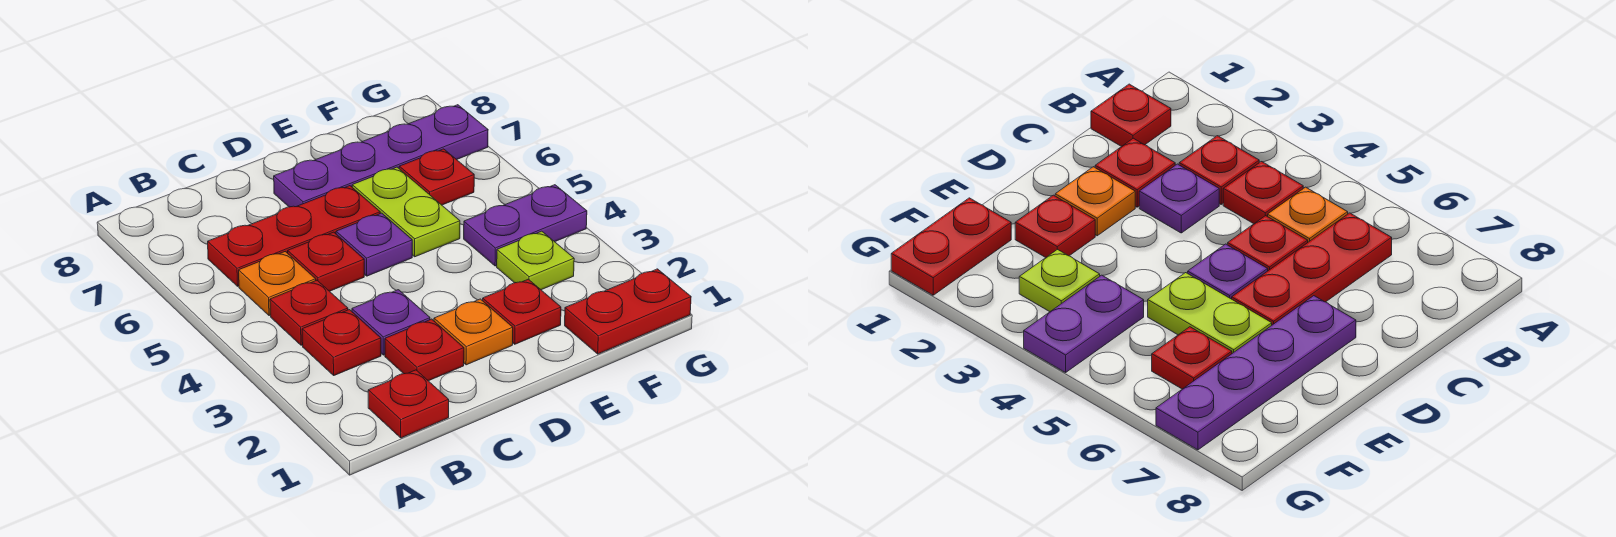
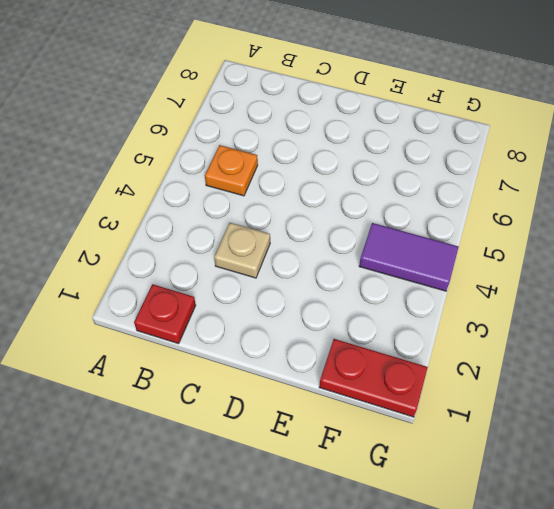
tan plate C3 level 1 -> purple plate C3 level 1
purple tile F4:G4 level 1 -> purple plate F4:G4 level 1
none -> red plate B3 level 1
none -> red plate B4 level 1
none -> red plate B6:D6 level 1

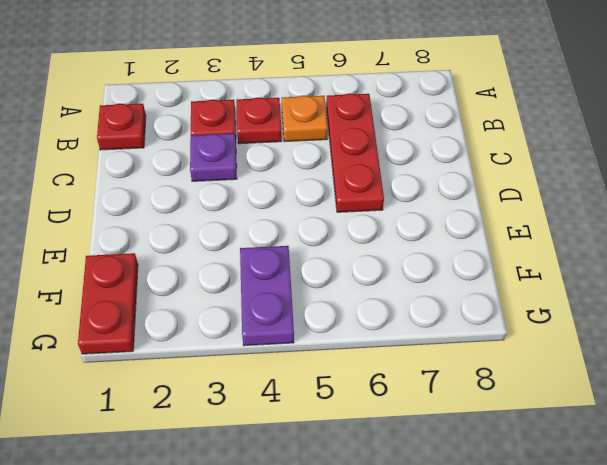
none -> red plate C2 level 1
none -> red plate C5 level 1
none -> orange plate D2 level 1

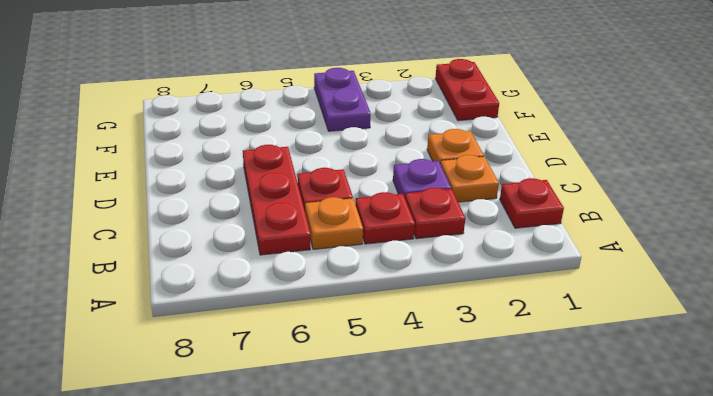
orange plate C2 level 1 -> red plate C2 level 1
none -> purple plate D5 level 1
none -> purple plate D7:G7 level 1
none -> red plate E2 level 1

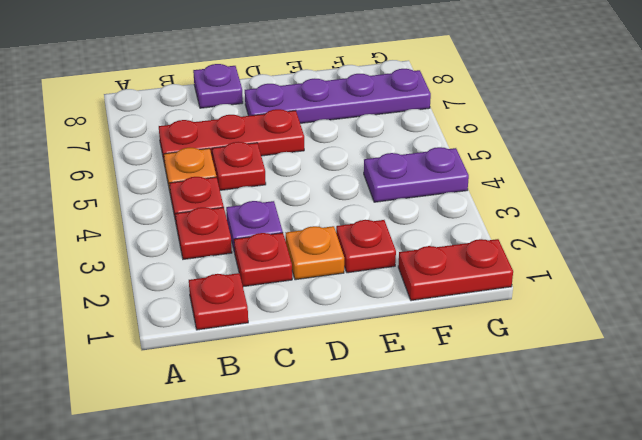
purple plate C8 level 1 -> purple plate D5 level 1
none -> lime plate E5:E6 level 1
none -> lime plate F3 level 1
none -> red plate F6 level 1

